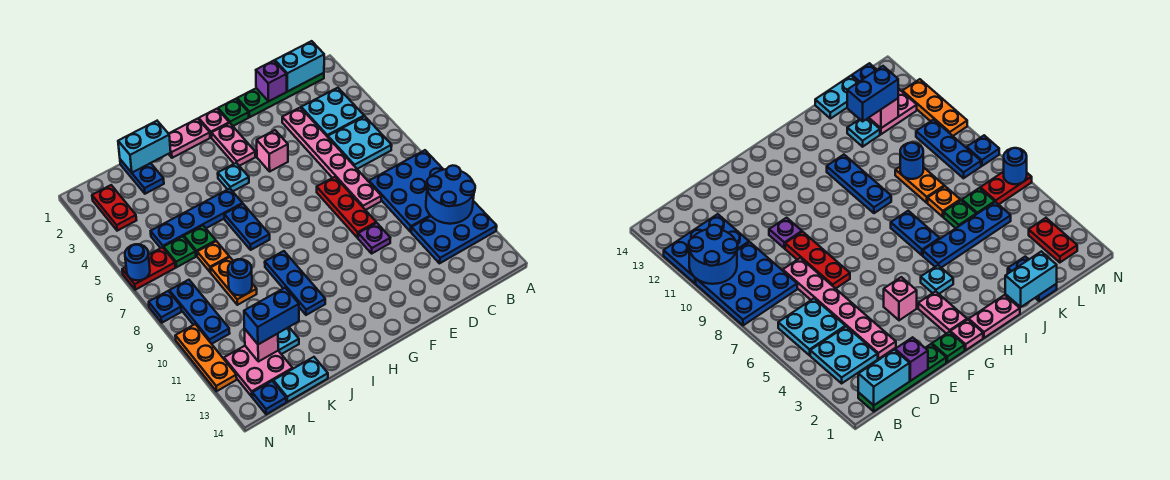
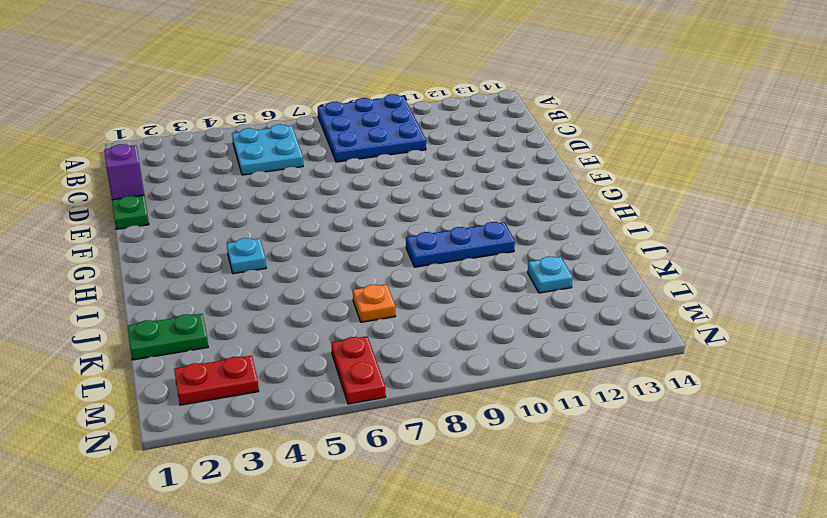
green plate K1:K2 level 1 -> blue plate K1:K2 level 1
none -> blue plate A11:C12 level 1
none -> cyan plate B3:C4 level 1
none -> pink plate D3:D8 level 1
none -> red plate E7:E9 level 1

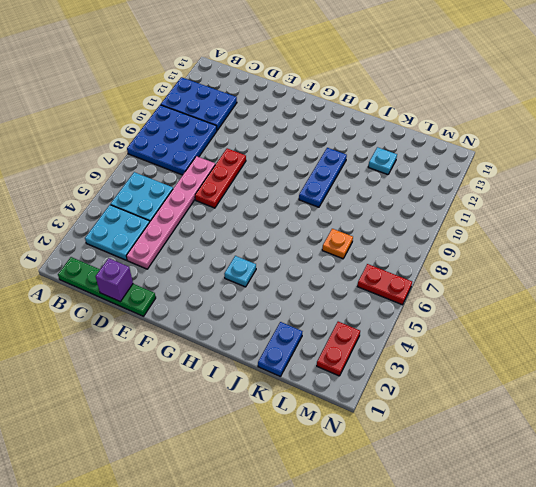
none -> purple plate E10 level 1
none -> green plate F1 level 1
none -> pink brick F4 level 1
none -> pink plate G1 level 1

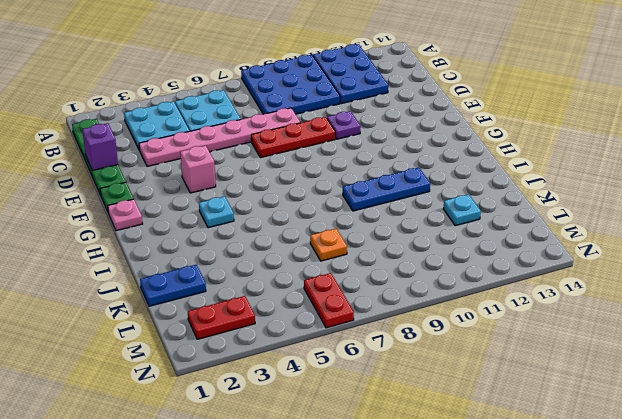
none -> pink plate G2:G3 level 1
none -> pink plate H1:I1 level 1
none -> blue plate I5:L5 level 1
none -> blue plate I6:I7 level 1

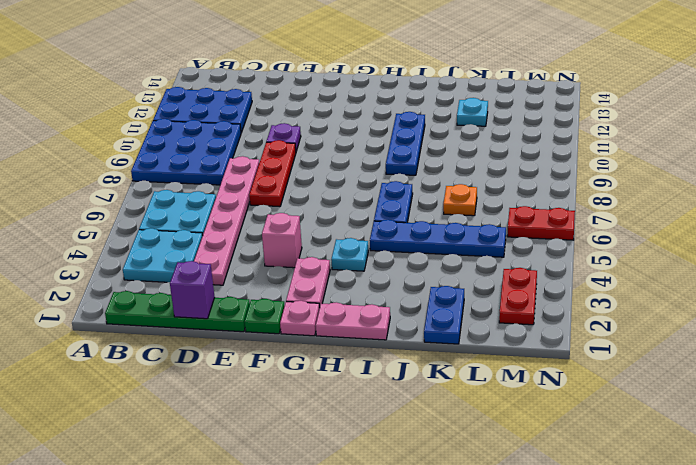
none -> green plate K6 level 1
none -> orange plate K8:K9 level 1
none -> cyan plate K14:L14 level 1
none -> green plate L6 level 1

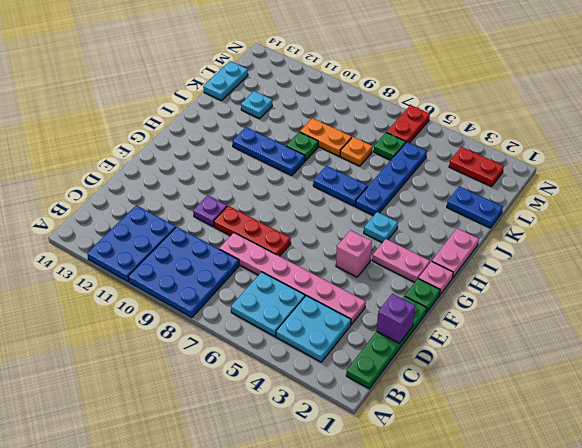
green plate J9 level 1 -> green plate K6 level 1
none -> pink plate L12:M13 level 1
none -> blue plate M8:M10 level 1
none -> blue plate M14 level 1
none -> blue plate N8 level 1

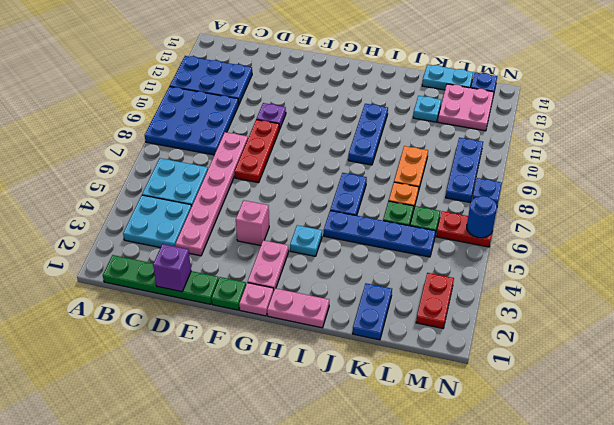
none -> orange plate N10:N12 level 1
none -> blue round brick A10:B11 level 2
none -> cyan brick B1:C1 level 2
none -> cyan brick J1:K1 level 2

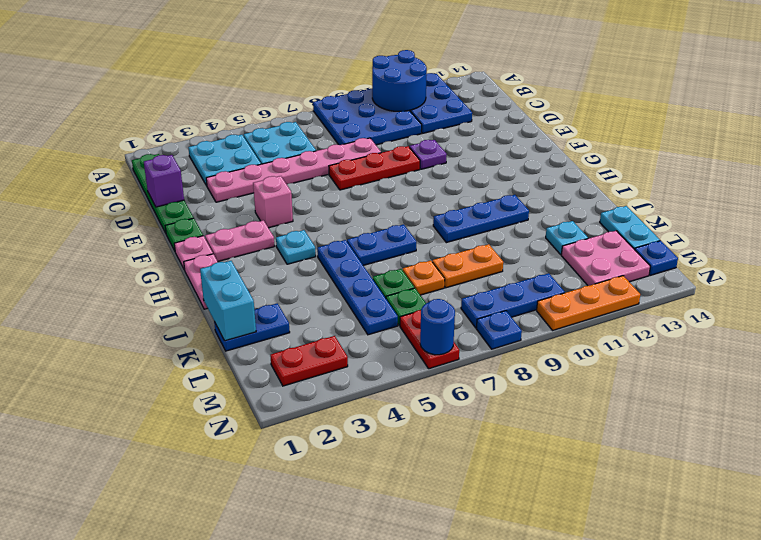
none -> cyan brick B1:C1 level 2
none -> blue round brick K9 level 2
none -> pink brick L12 level 2
none -> blue brick K12:L12 level 3

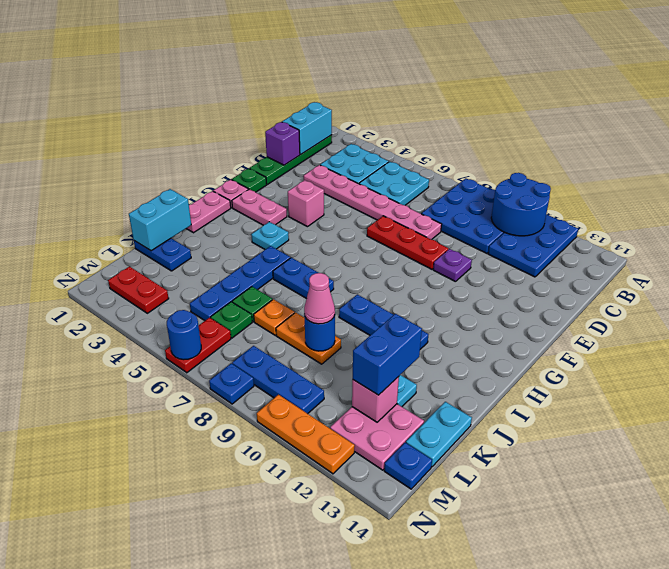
pink cone K9 level 3 -> none

